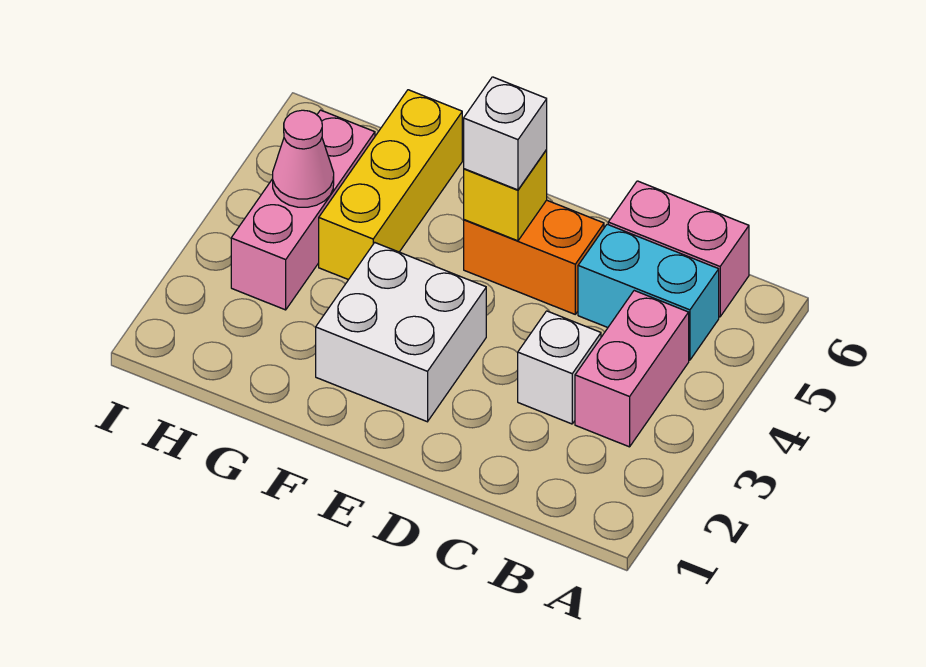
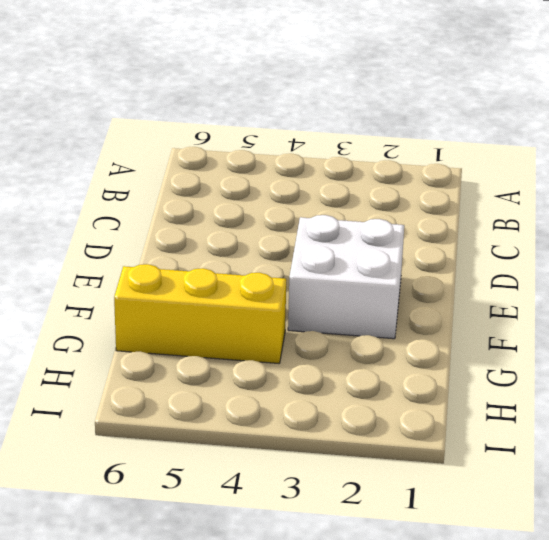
none -> pink brick B3:B4 level 1
none -> cyan brick B5:C5 level 1

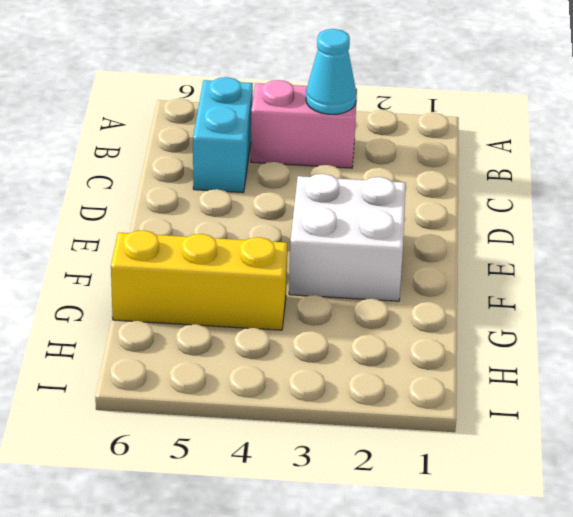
cyan cone B3 level 2 -> none
none -> pink brick B6:C6 level 1
none -> white brick C3 level 1

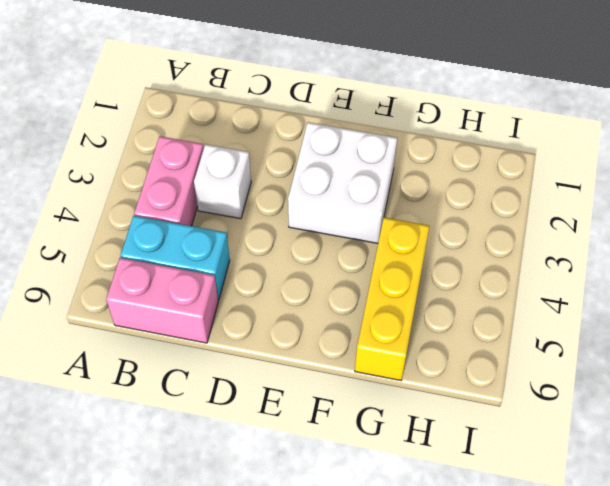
none -> orange brick D5:E5 level 1
none -> pink brick H3:H5 level 1

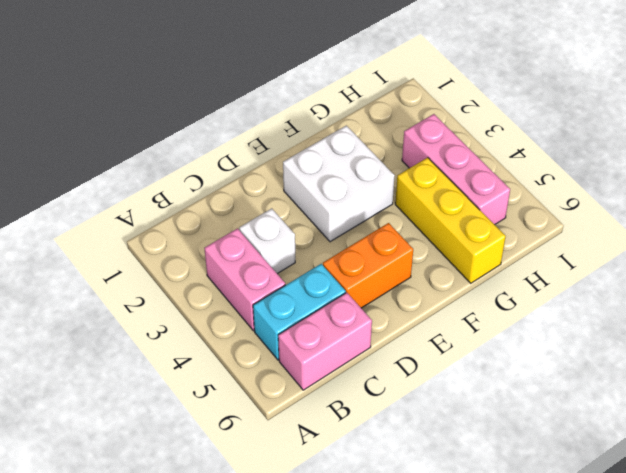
none -> yellow brick E5 level 2
none -> pink cone H4 level 2

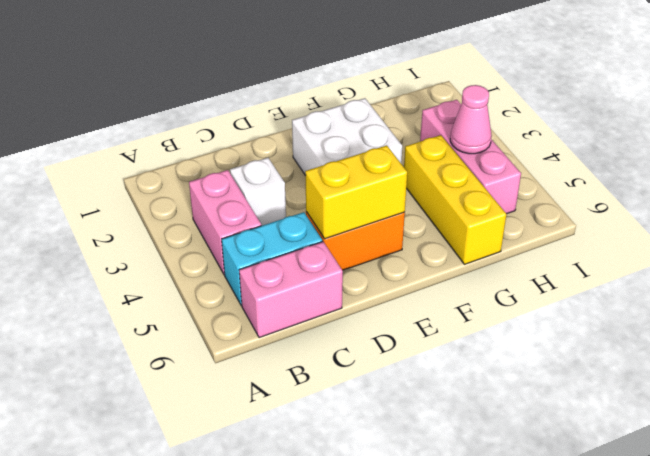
yellow brick D5:E5 level 2 -> yellow brick E5 level 2
none -> white brick E5 level 3

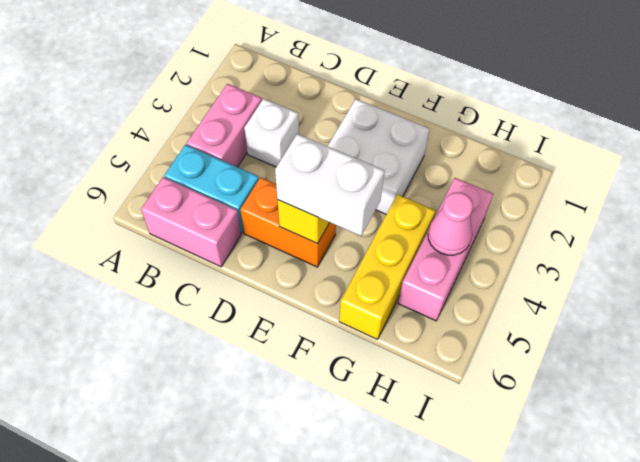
white brick E5:F5 level 3 -> white brick E5 level 3

